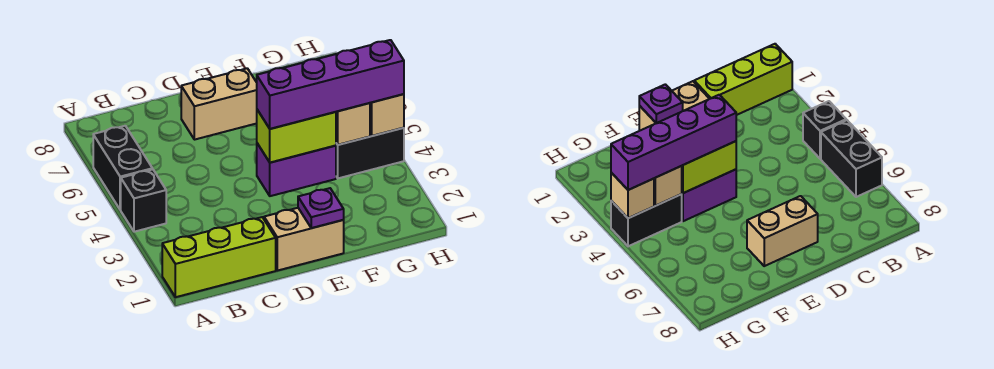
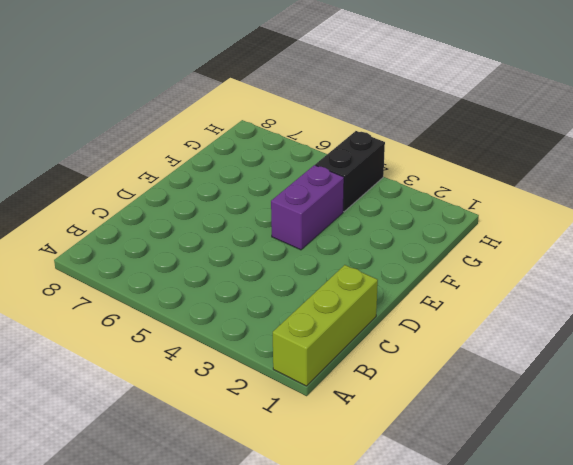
none -> black brick A4 level 1
none -> black brick A5:A6 level 1
none -> tan brick D1:E1 level 1

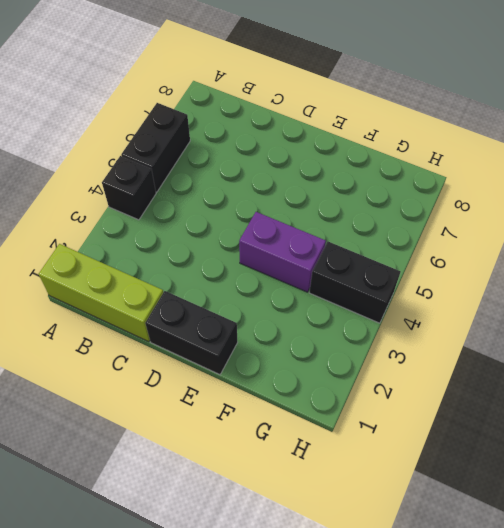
black brick D1:E1 level 1 -> tan brick D1:E1 level 1
none -> tan brick D7:E7 level 1
none -> purple plate E1 level 2
none -> lime brick E4:F4 level 2

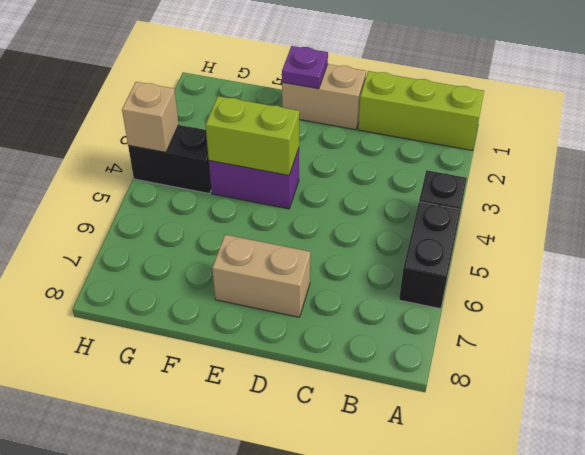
none -> tan brick G4 level 2
none -> purple brick E4:H4 level 3

